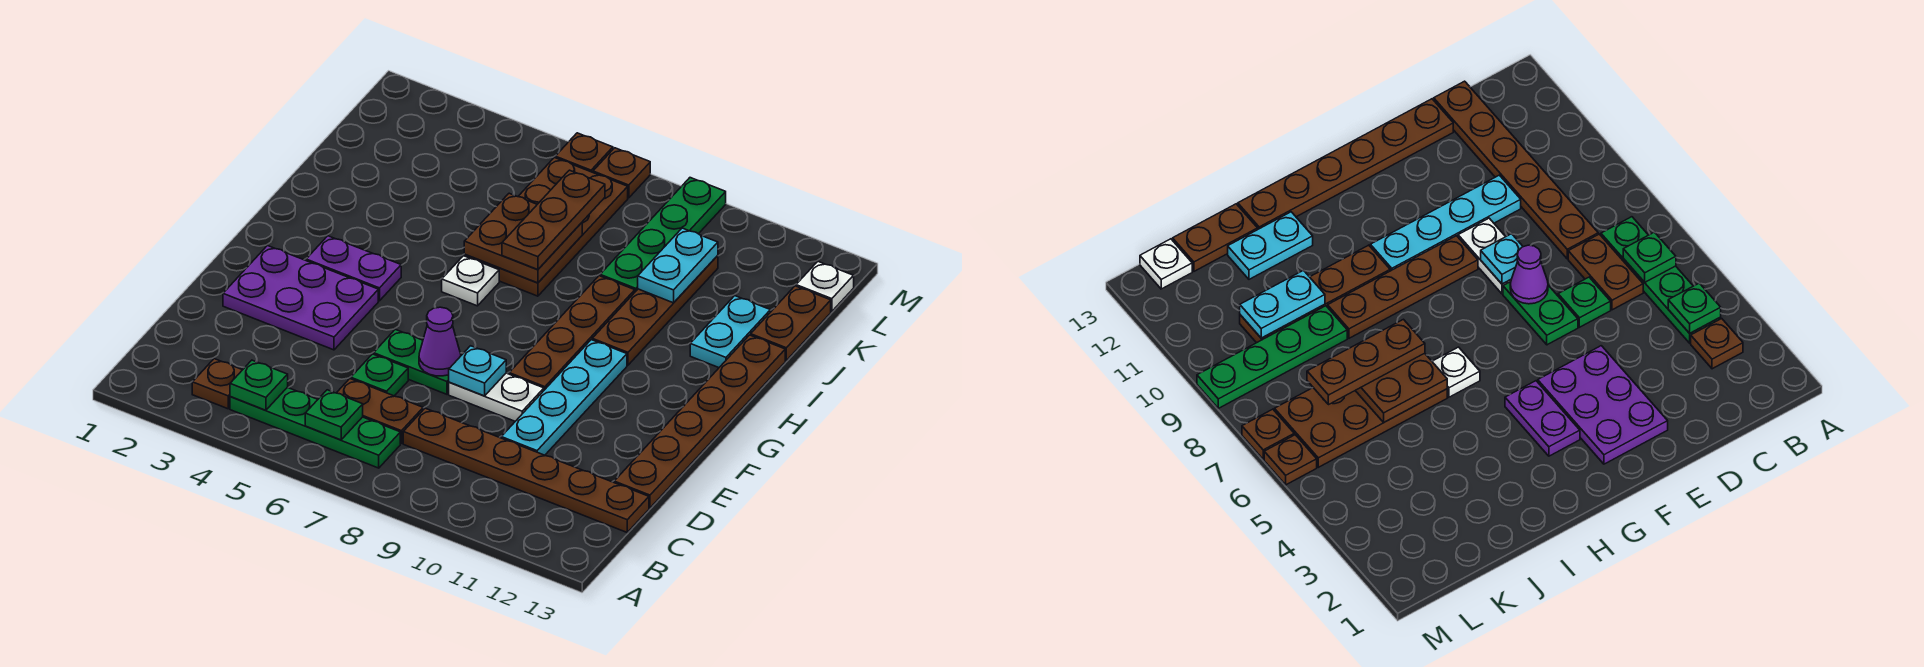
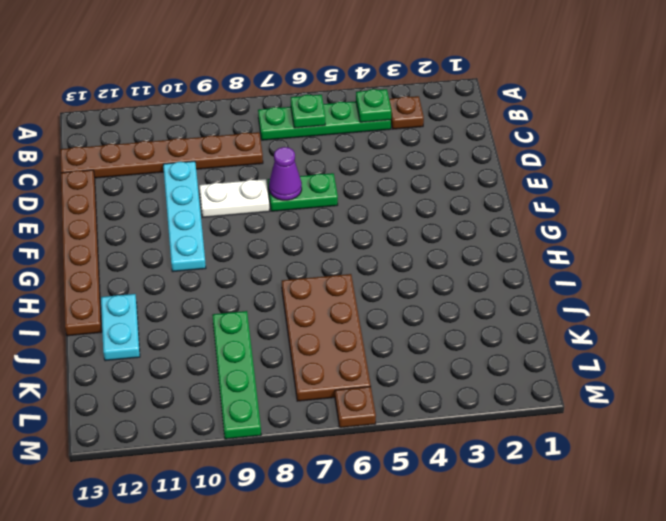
none -> brown plate C6:C7 level 1
none -> green plate D6 level 1
none -> purple plate E2:F4 level 1

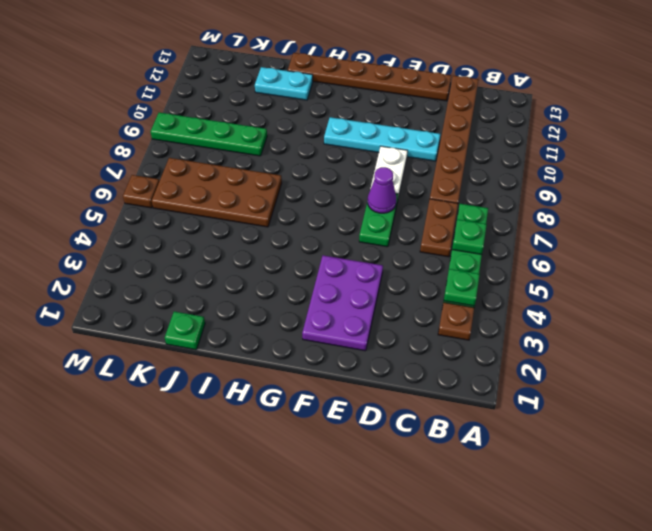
green plate J1 level 1 -> green plate D6 level 1
none -> brown plate F9:I9 level 1
none -> purple plate G3:G4 level 1
none -> white plate H6 level 1

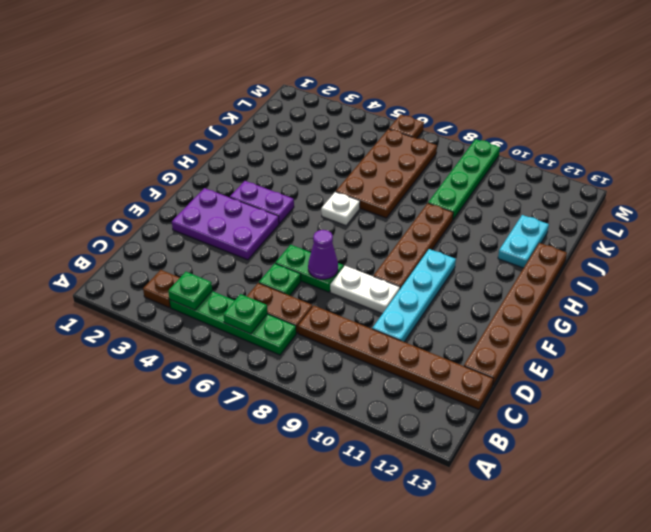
none -> brown plate H10:K10 level 1
none -> brown plate J13:K13 level 1
none -> white plate L13 level 1

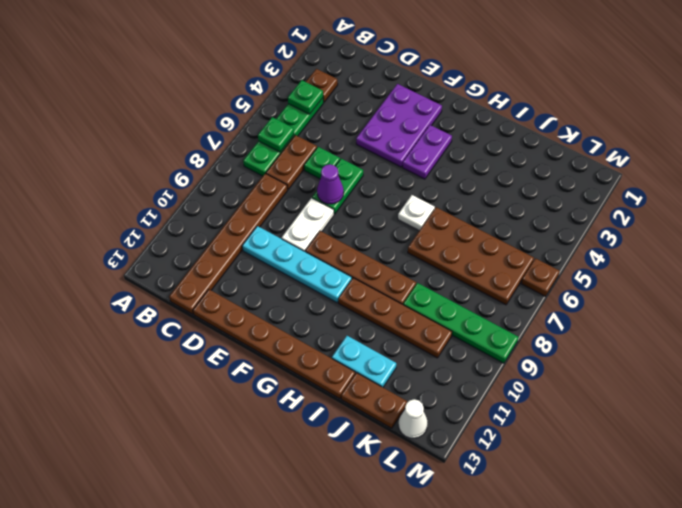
white cone L13 level 1 -> white plate L13 level 1
none -> brown plate M7 level 1
none -> cyan plate E8 level 2
none -> brown plate I6:J7 level 2

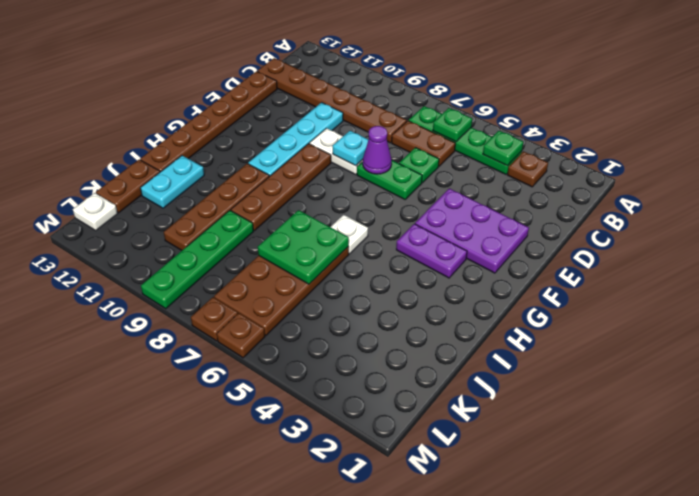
green plate I6:J7 level 2 -> brown plate I6:J7 level 2
none -> cyan plate J10:K10 level 2
none -> brown plate I7:K7 level 3

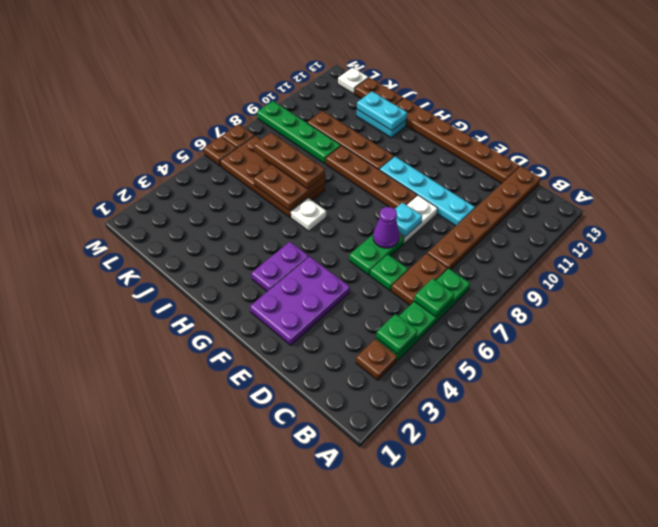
cyan plate I12:J12 level 2 -> cyan plate J10:K10 level 2

